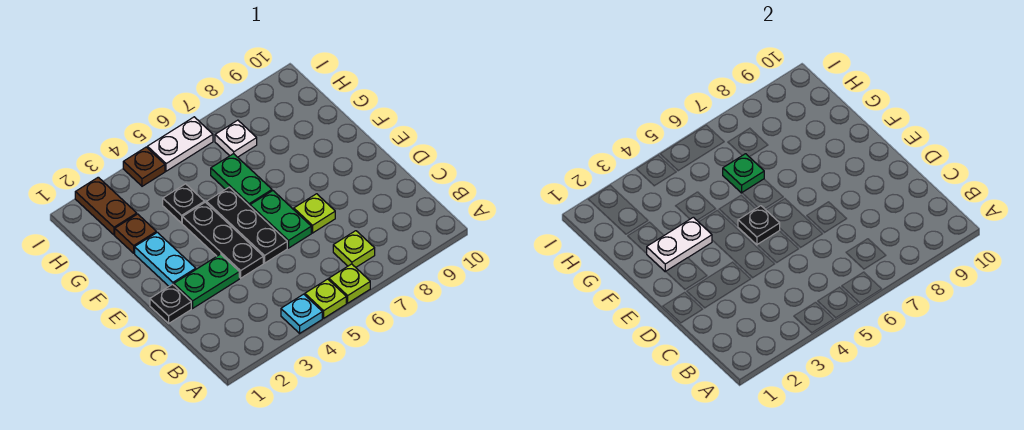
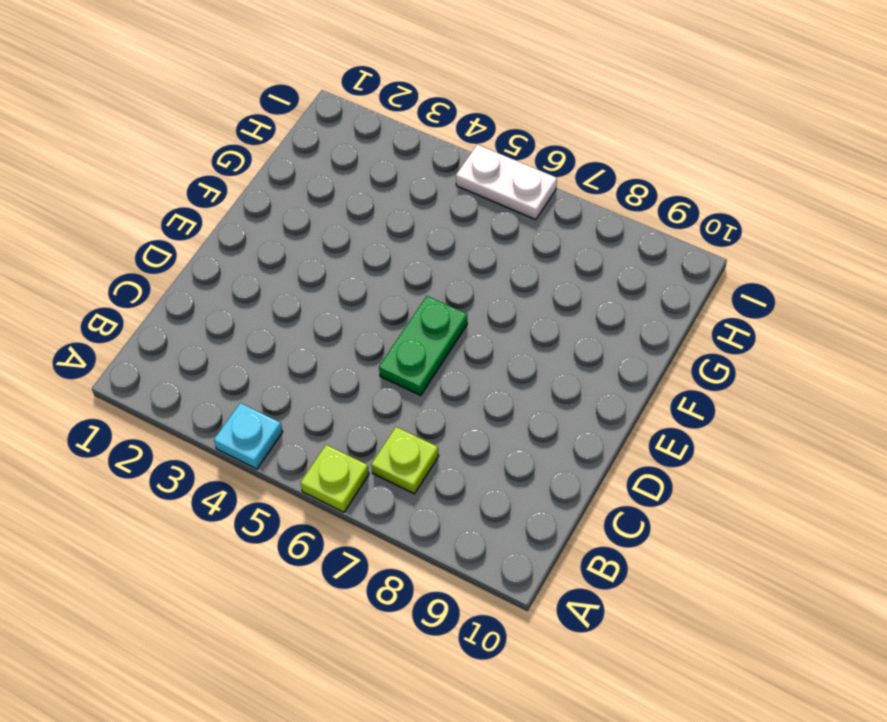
none -> lime plate A5 level 1
none -> black plate D1 level 1
none -> green plate D2:D3 level 1

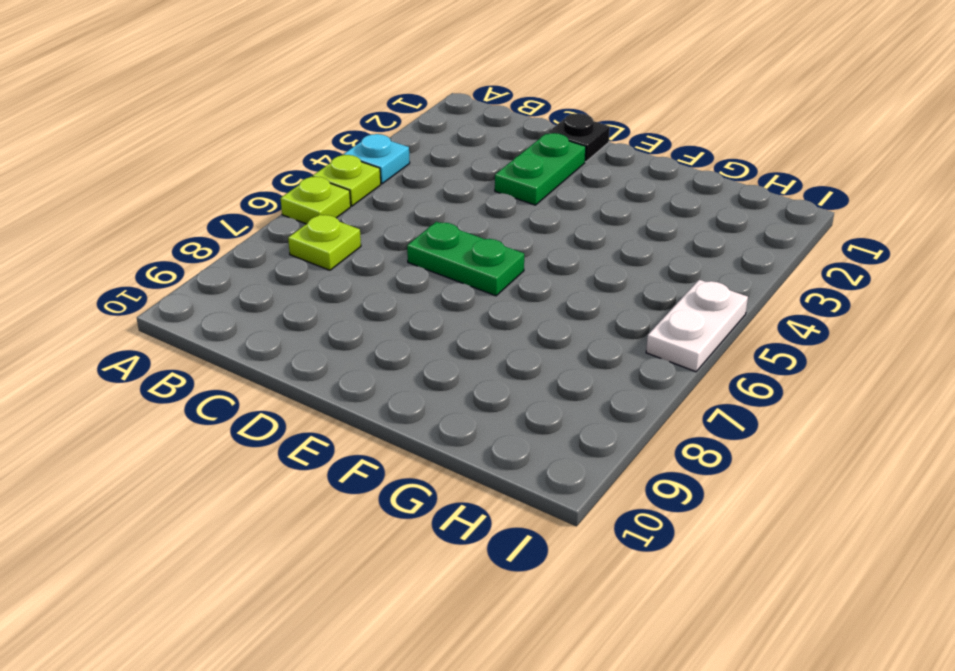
none -> black plate D4:F4 level 1
none -> black plate D5:F5 level 1
none -> lime plate D7 level 1

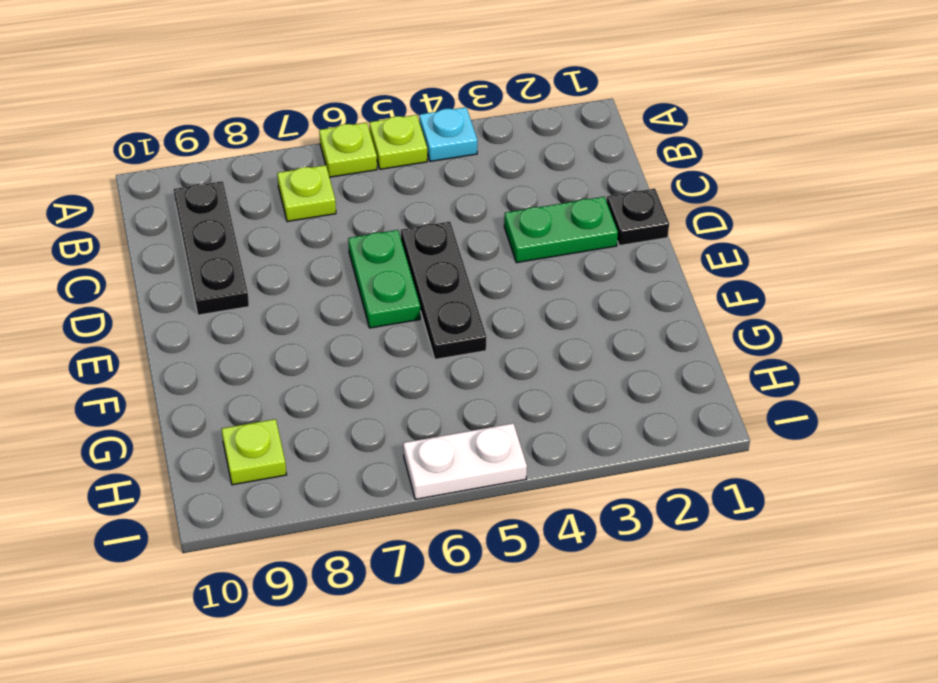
black plate B9:D9 level 1 -> black plate D4:F4 level 1
lime plate H9 level 1 -> lime plate D7 level 1
none -> cyan plate E2:F2 level 1
none -> green plate F6:G6 level 1
none -> brown plate G2 level 1

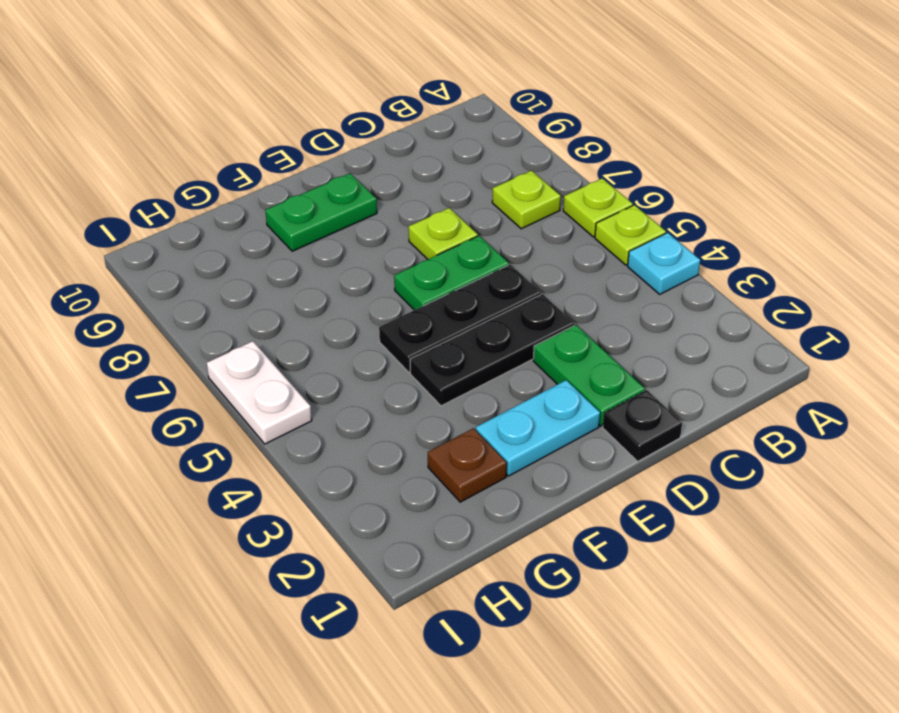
green plate E9:F9 level 1 -> green plate F6:G6 level 1
none -> black plate G4 level 1
none -> brown plate H2:I2 level 1
none -> white plate H7 level 1

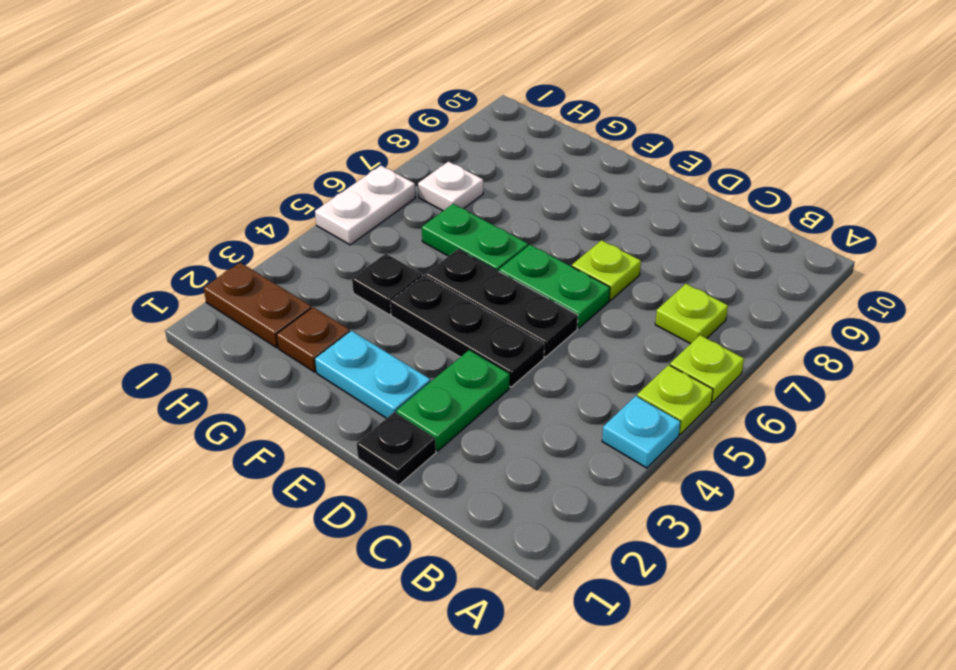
none -> brown plate I4 level 1
none -> black plate E5 level 2
none -> white plate F2:F3 level 2

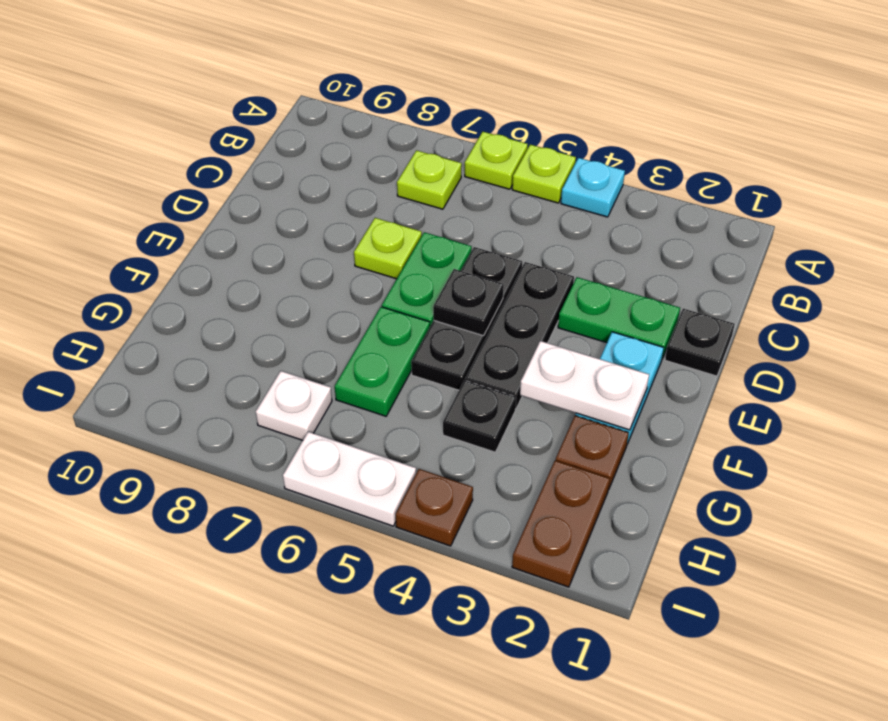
none -> green plate G6 level 2

